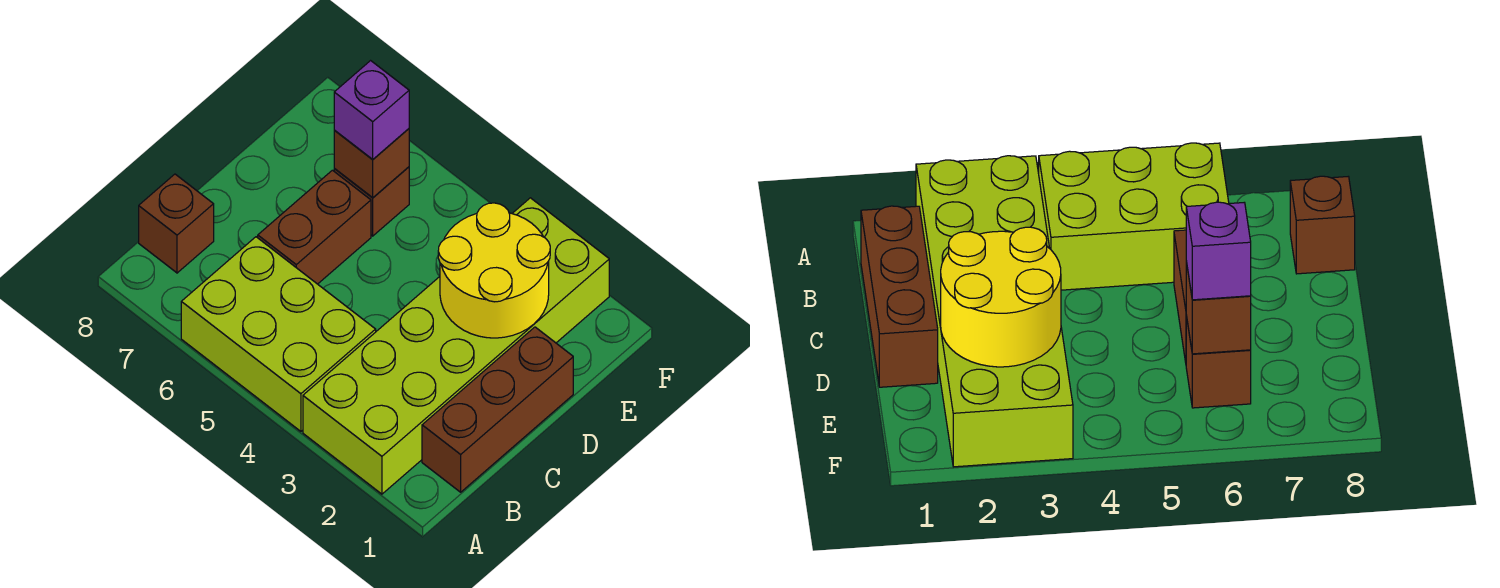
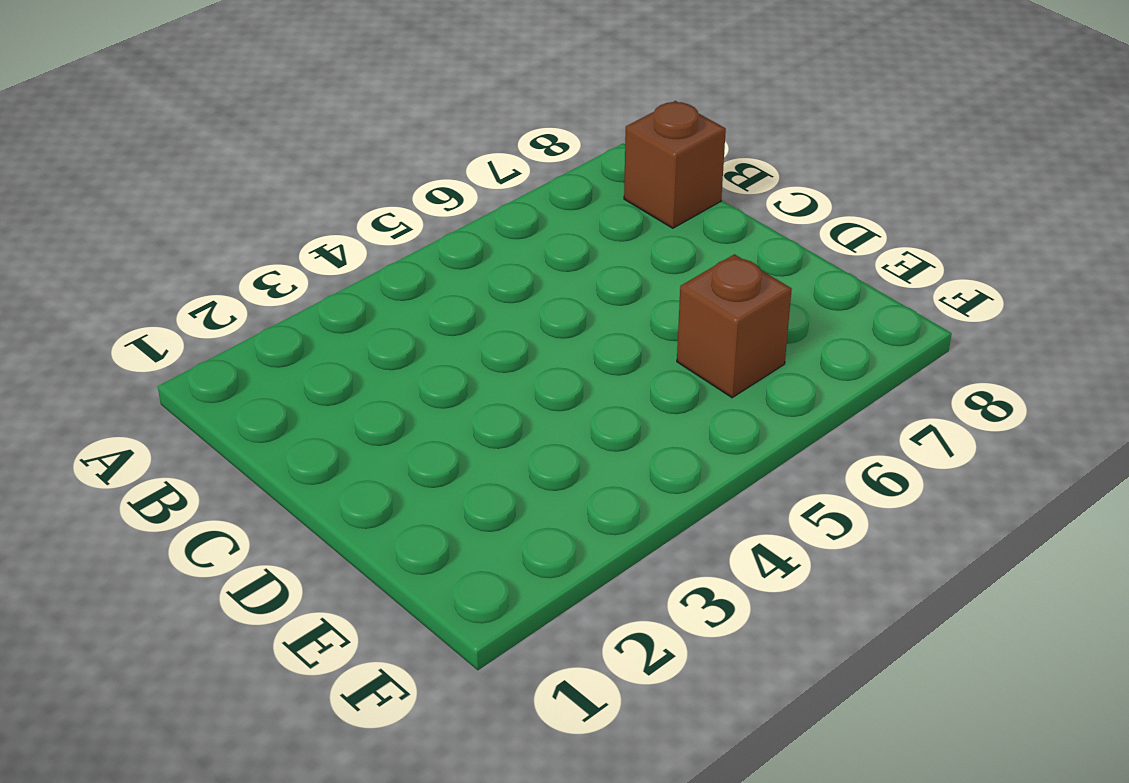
none -> lime brick A2:F3 level 1
none -> lime brick A4:B6 level 1

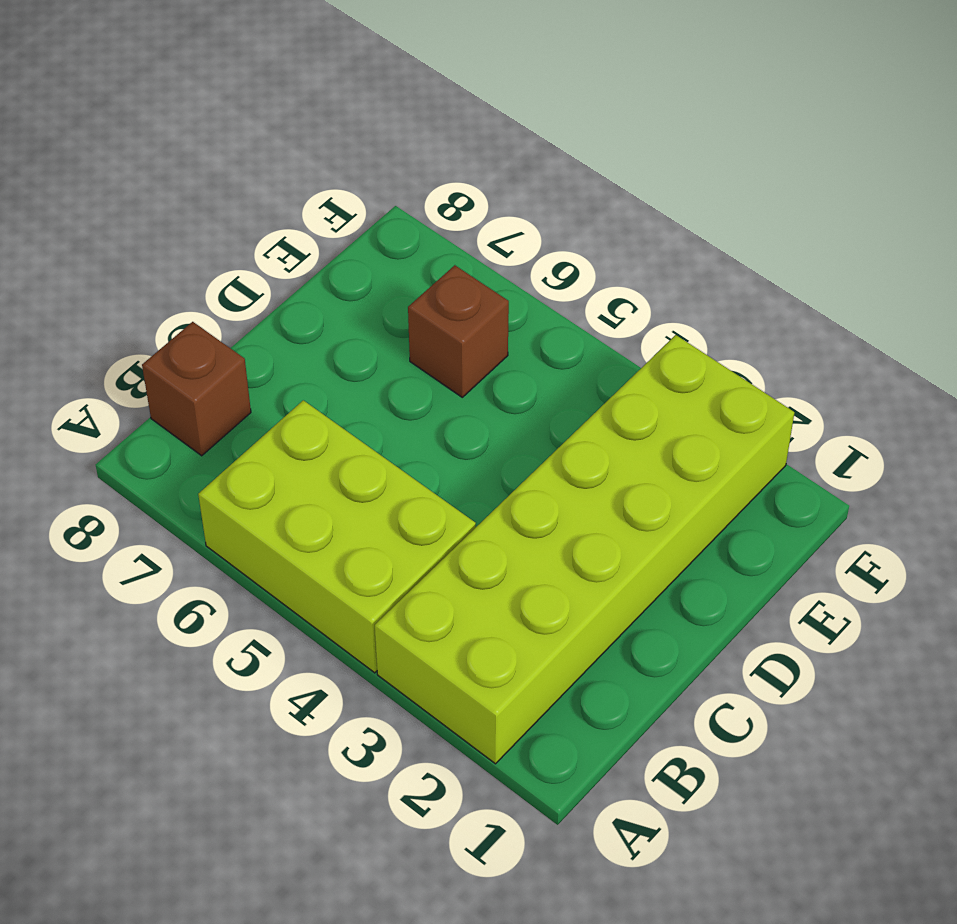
none -> brown brick B1:D1 level 1
none -> brown brick C6:D6 level 1

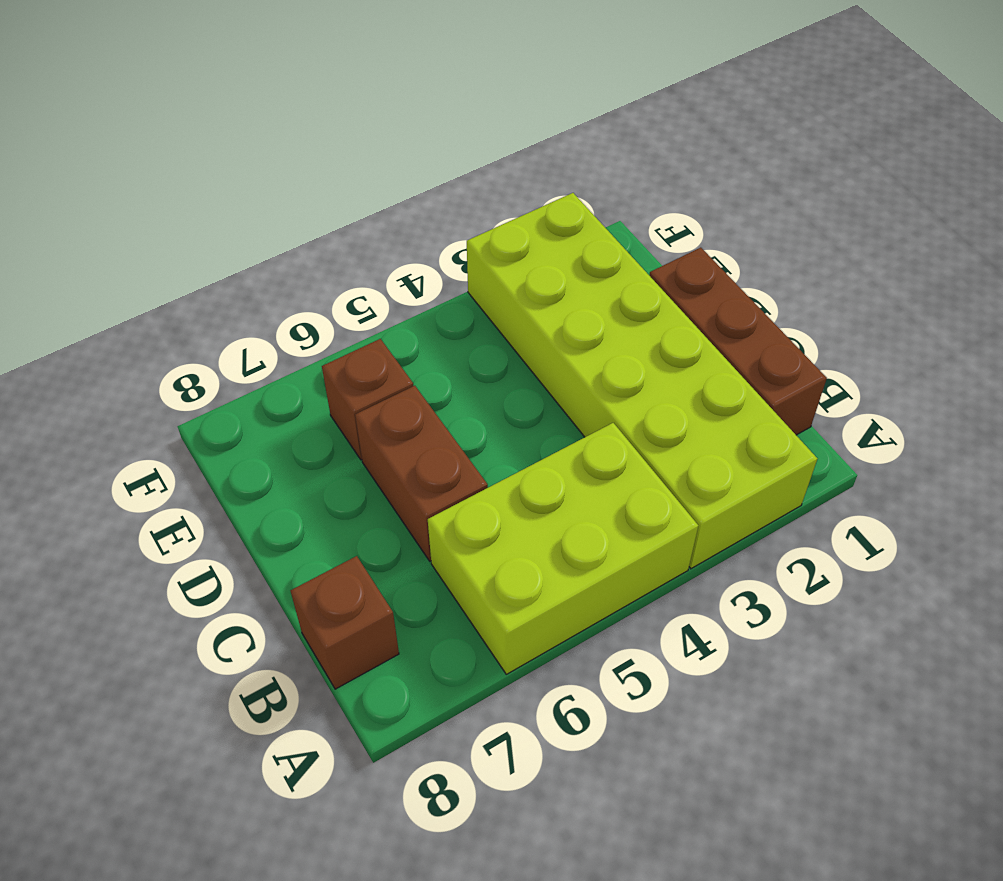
none -> yellow round brick D2:E3 level 2
none -> brown brick E6 level 2

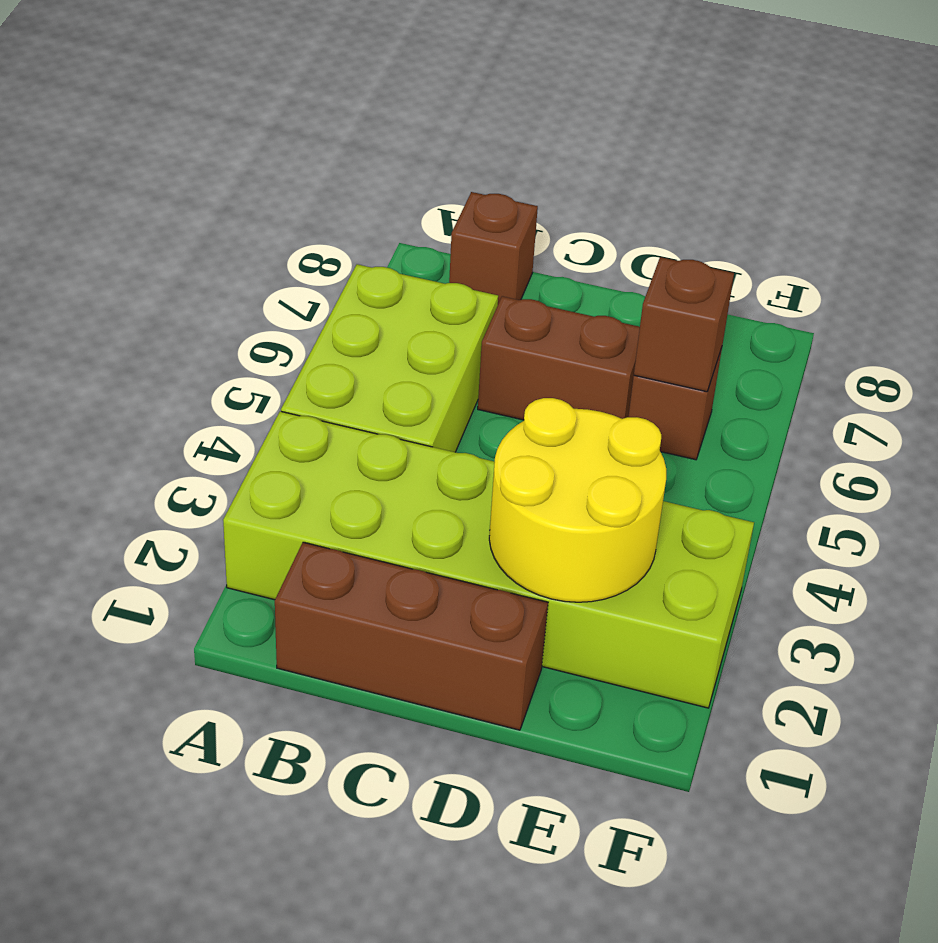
none -> purple brick E6 level 3

